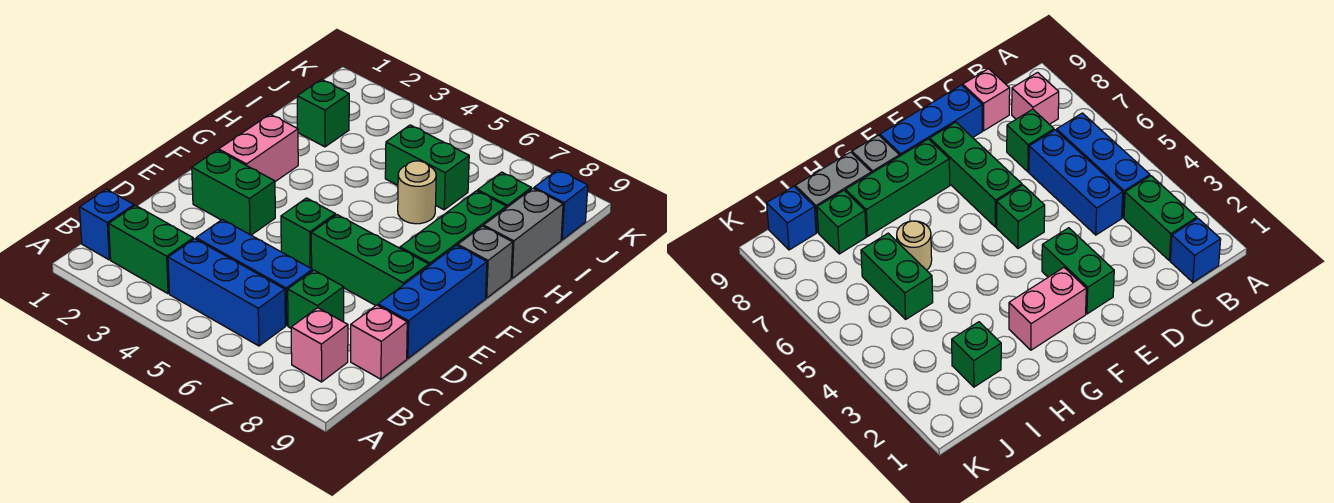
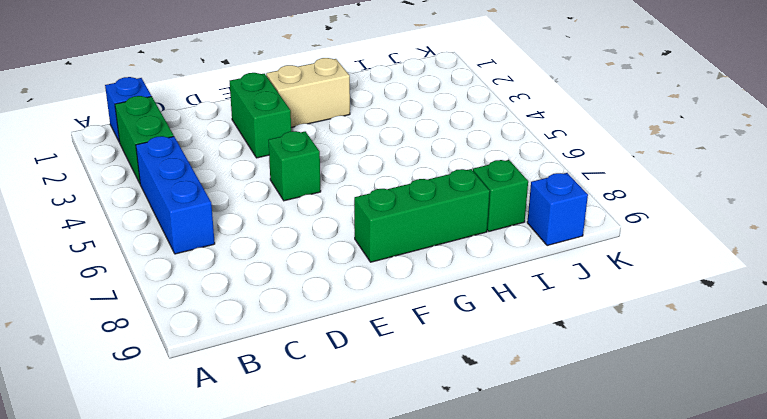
tan brick F2:G2 level 1 -> pink brick F2:G2 level 1
none -> pink brick B8 level 1
none -> blue brick C4:C6 level 1
none -> green brick C7 level 1

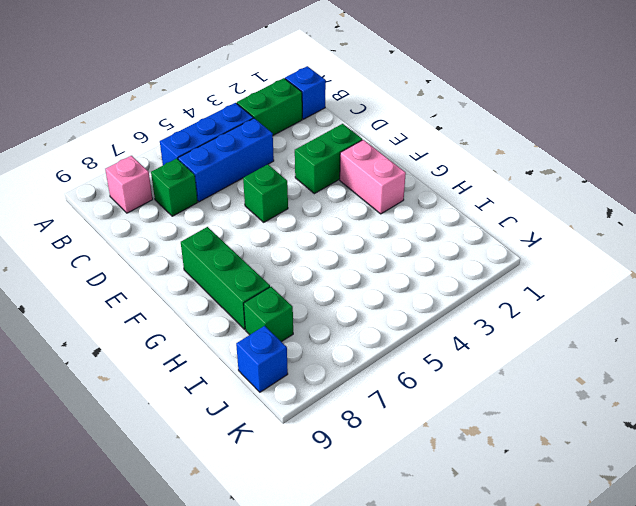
none -> pink brick C9 level 1
none -> blue brick D9:F9 level 1
none -> green brick E6:E8 level 1

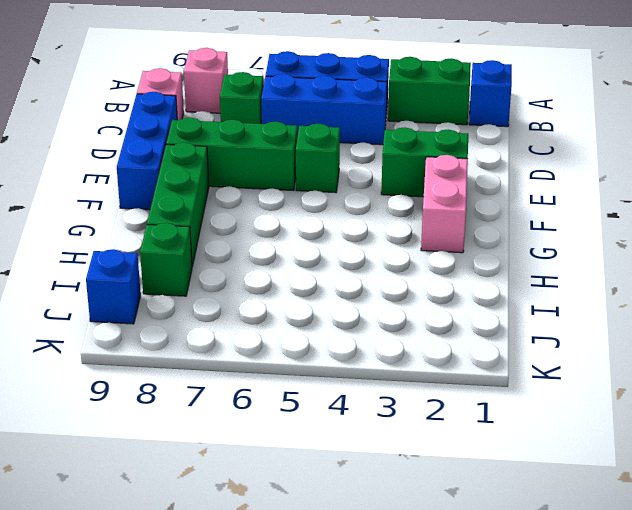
none -> grey brick G9 level 1
none -> tan round brick H6 level 1
none -> grey brick H9:I9 level 1

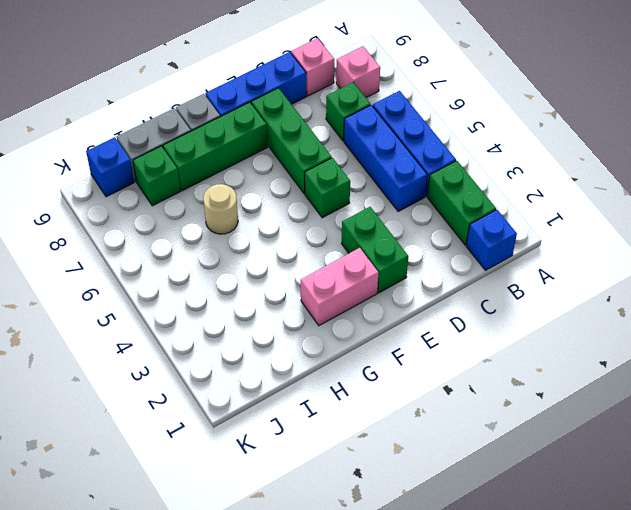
none -> green brick I2 level 1
none -> green brick I5:I6 level 1

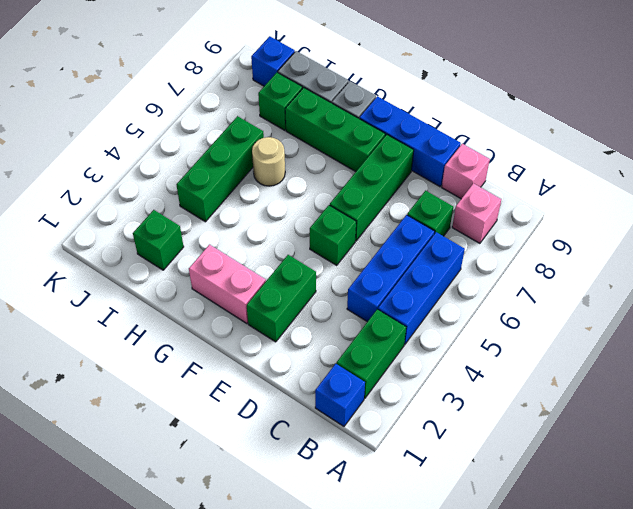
green brick I4:I6 level 1 -> green brick I5:I6 level 1

